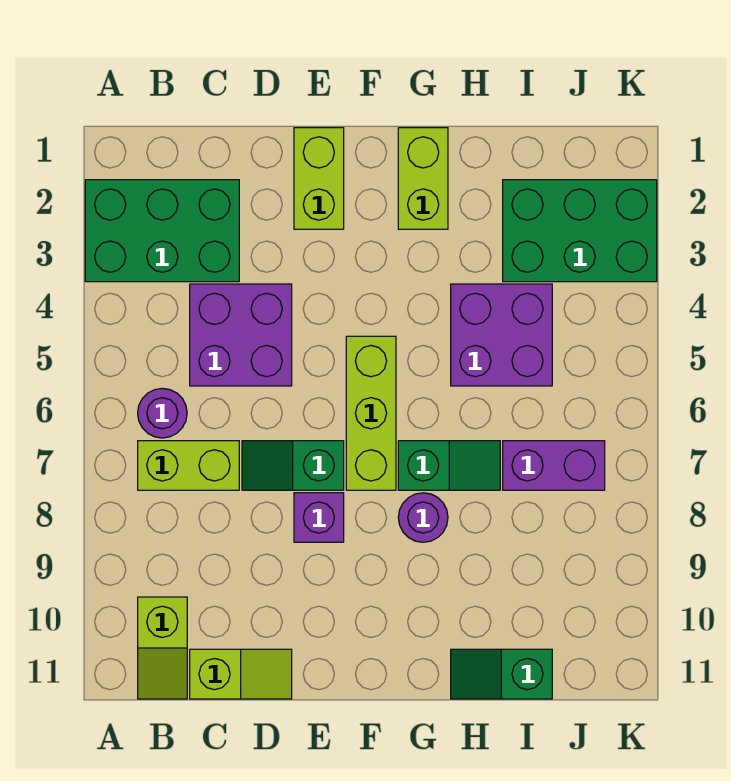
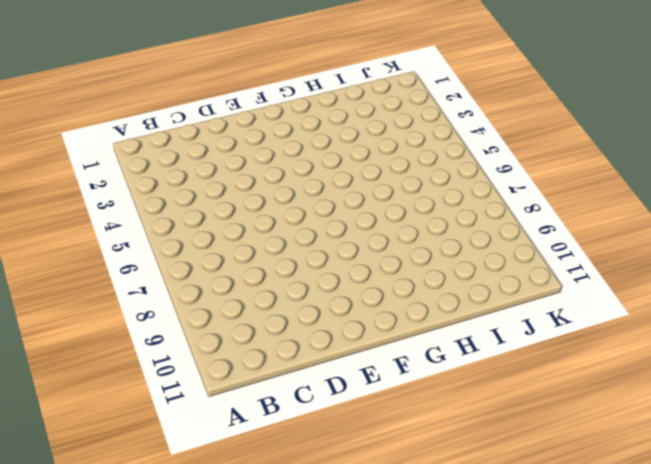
none -> green brick A2:C3 level 1
none -> purple round brick B6 level 1
none -> lime brick B7:C7 level 1

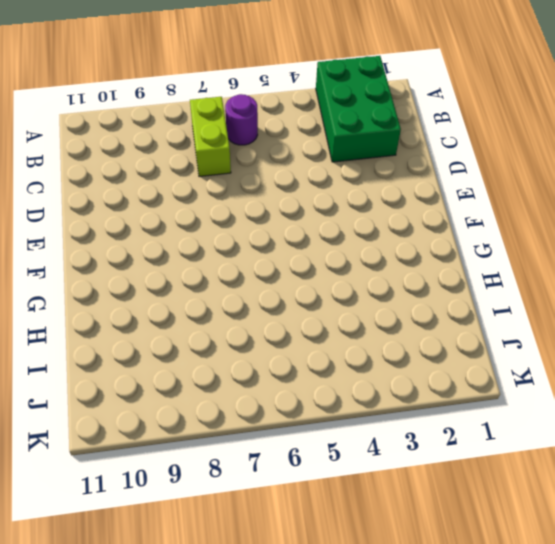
none -> lime slope B10:B11 level 1 top 10
none -> purple brick C4:D5 level 1
none -> lime slope C11:D11 level 1 top C

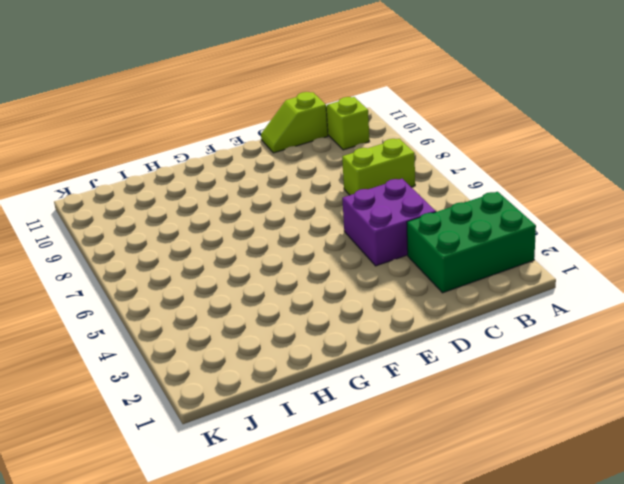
none -> purple round brick B6 level 1
none -> green slope D7:E7 level 1 top E
none -> lime brick E1:E2 level 1

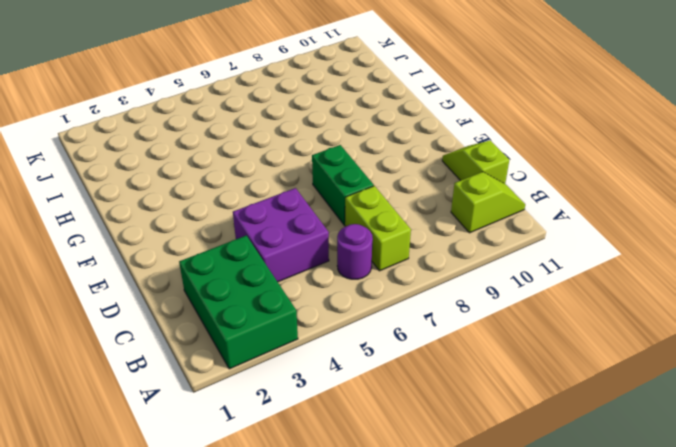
green brick D7:E7 level 1 -> green slope D7:E7 level 1 top E
none -> lime brick E1:E2 level 1
none -> purple brick E8 level 1
none -> lime brick F5:F7 level 1

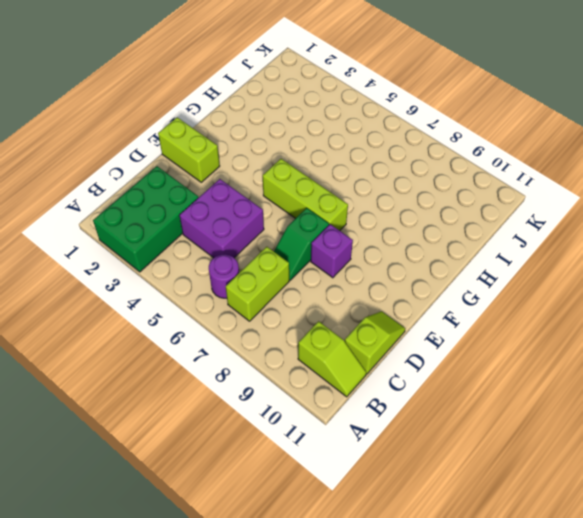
none -> lime brick G1:G2 level 1
none -> green slope G7:H7 level 1 top G
none -> purple round brick G8 level 1

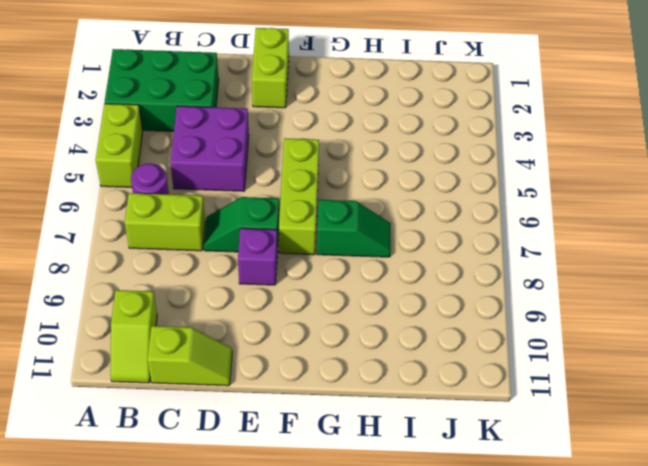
lime brick A4:A5 level 1 -> lime brick G1:G2 level 1
none -> purple round brick G8 level 1
none -> purple brick H4:I5 level 1
none -> green slope H11:I11 level 1 top I

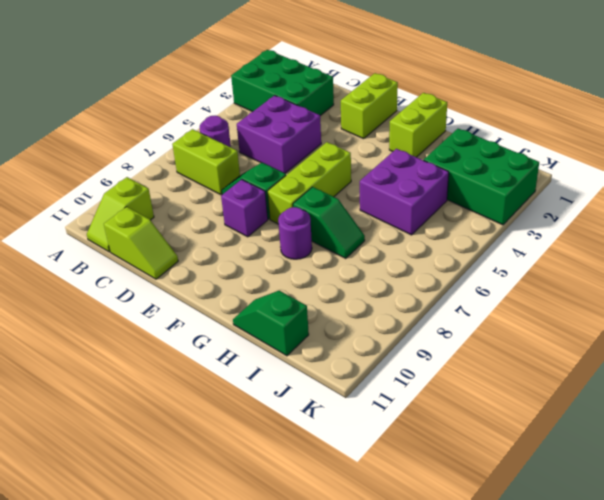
none -> purple brick I7:J7 level 1

